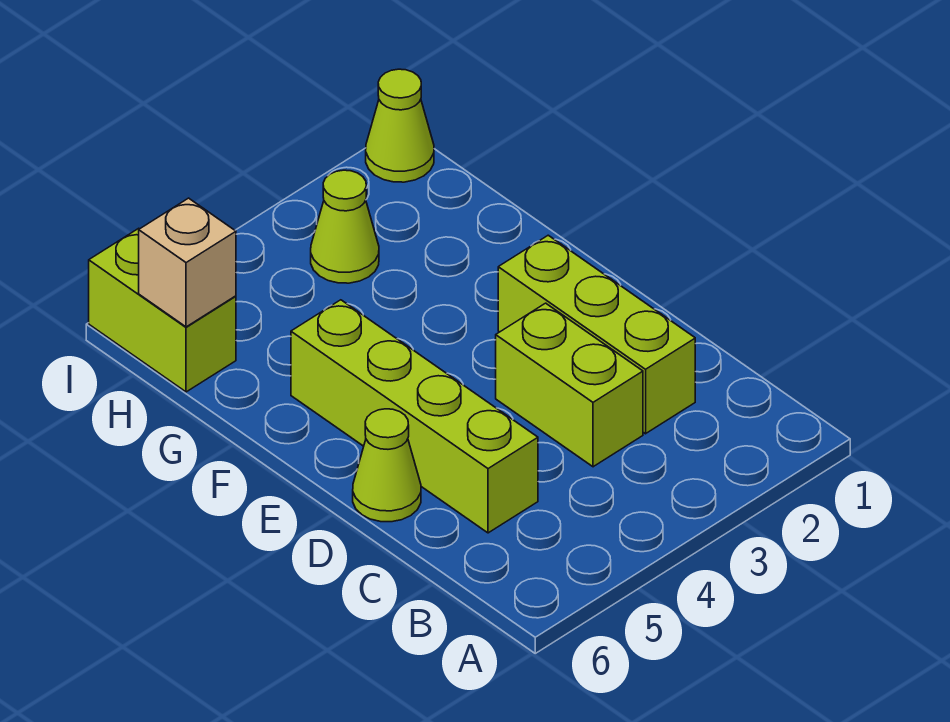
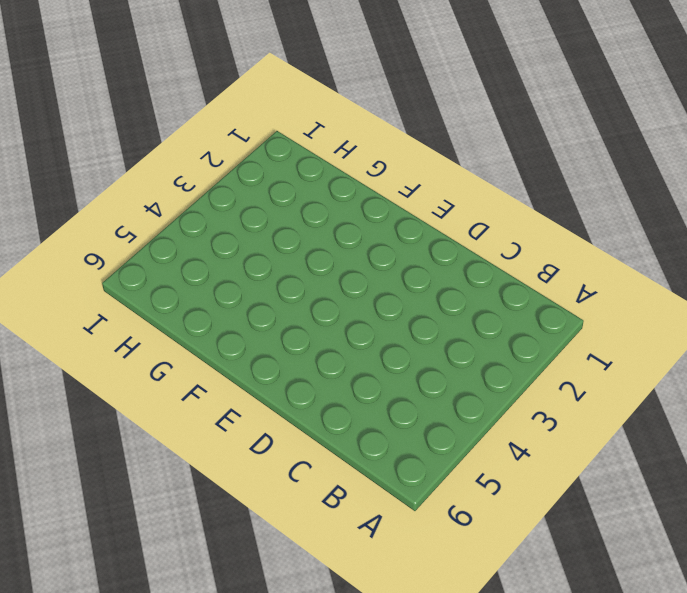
none -> lime brick C2:E2 level 1
none -> lime brick C3:D3 level 1

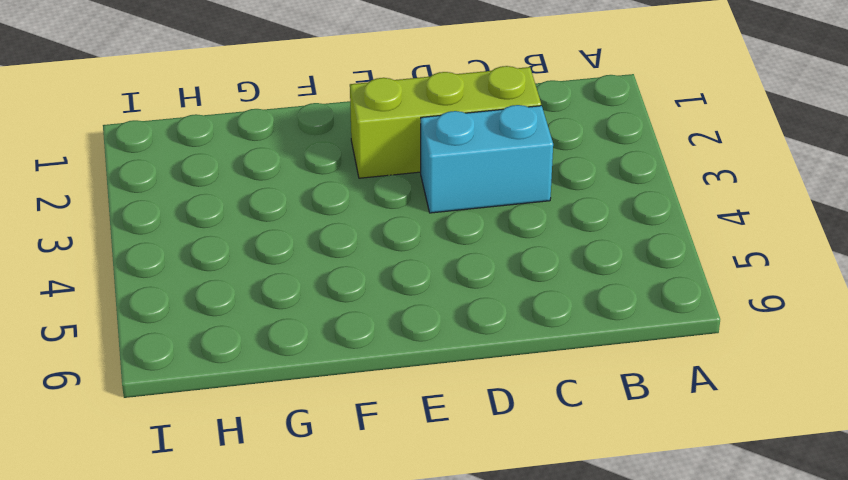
cyan brick C3:D3 level 1 -> lime brick C3:D3 level 1
none -> lime brick C5:F5 level 1
none -> lime cone D6 level 1

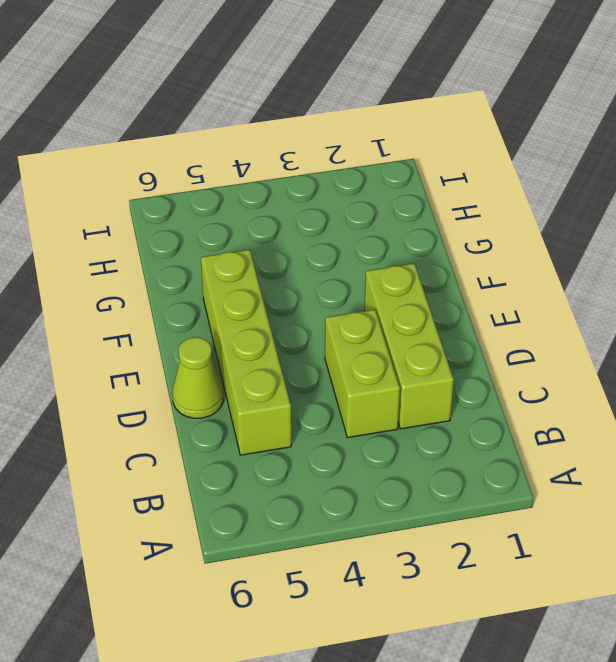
none -> lime cone H3 level 1
none -> lime brick H6:I6 level 1

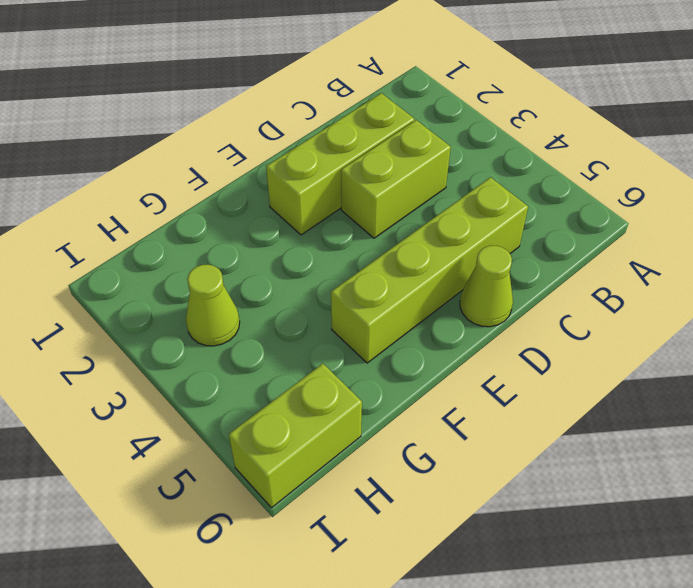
none -> lime cone I1 level 1
none -> tan brick H6 level 2

